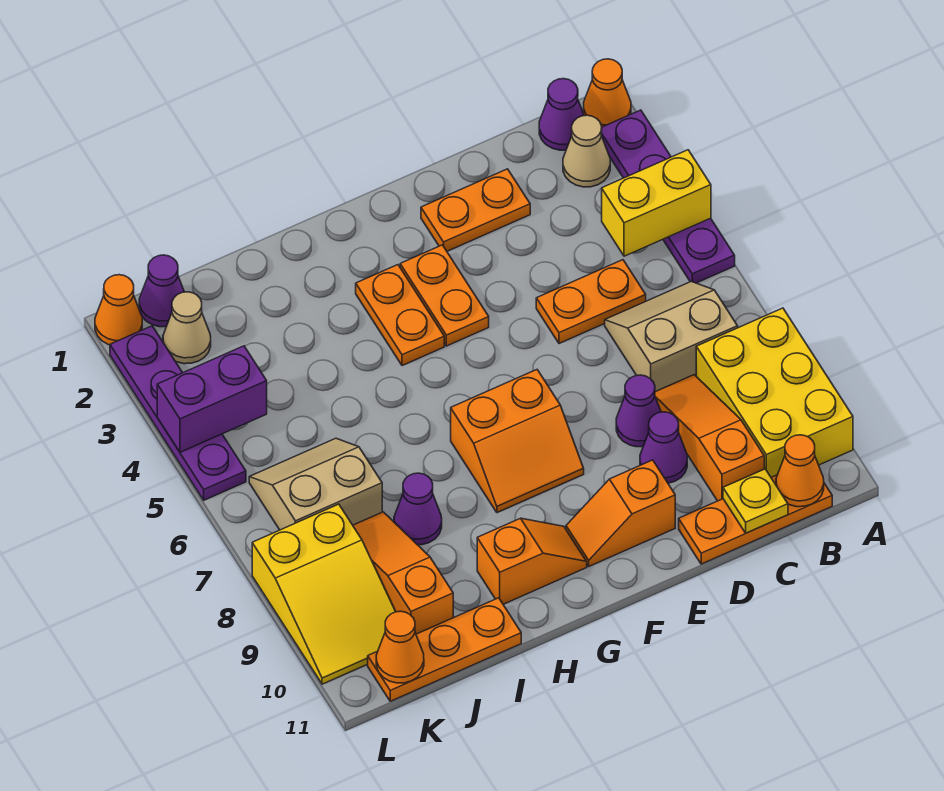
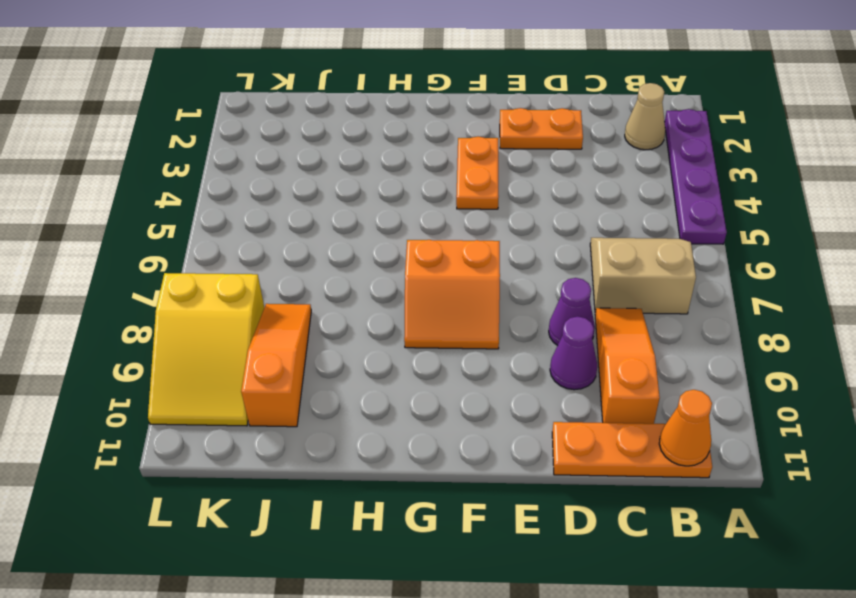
none -> orange cone A1 level 1
none -> yellow brick A8:B10 level 1
none -> purple cone B1 level 1
none -> orange plate C5:D5 level 1

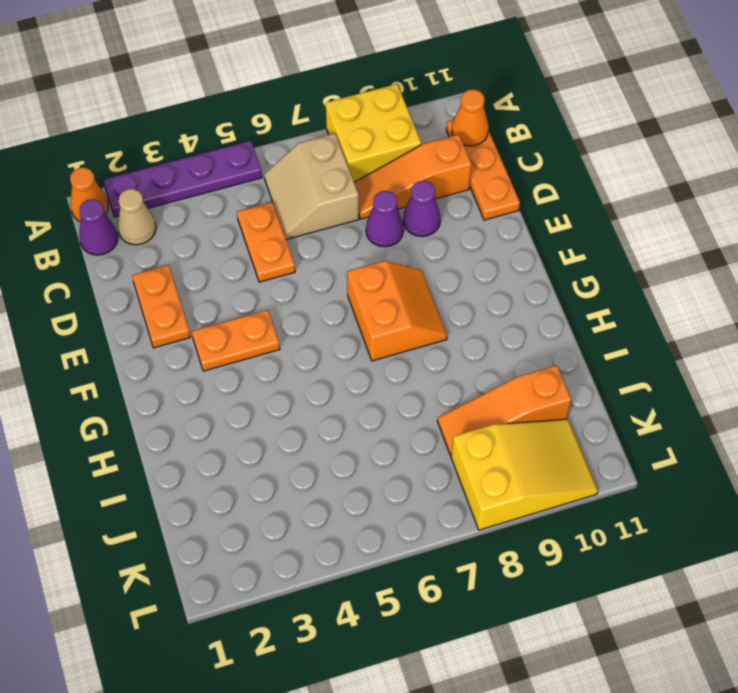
yellow brick A8:B9 level 1 -> yellow brick A8:B10 level 1
none -> orange slope E10:F10 level 1 top E
none -> orange plate G3:G4 level 1
none -> orange slope G10:H10 level 1 top H
none -> purple cone I8 level 1

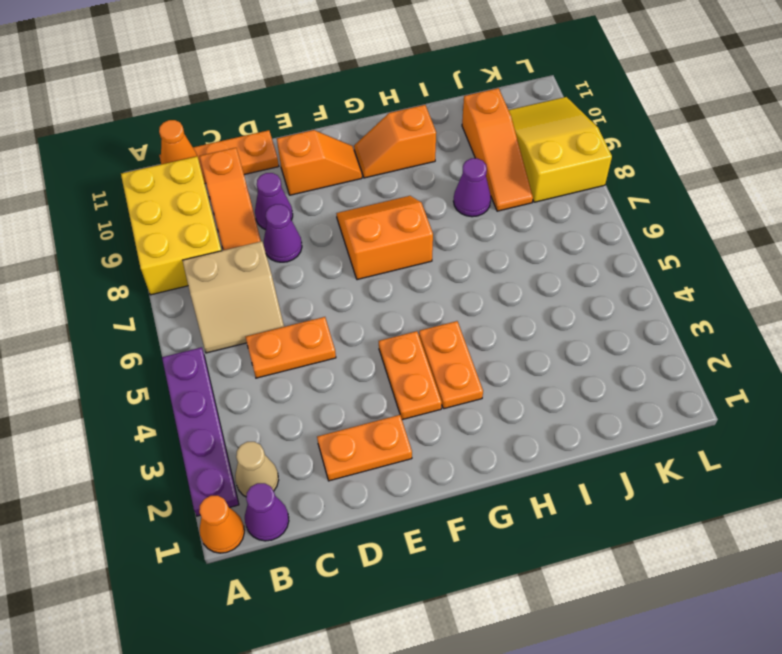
none -> orange plate I11:K11 level 1
none -> tan slope J6:K7 level 1 top 7
none -> purple cone K1 level 1
none -> tan cone K2 level 1

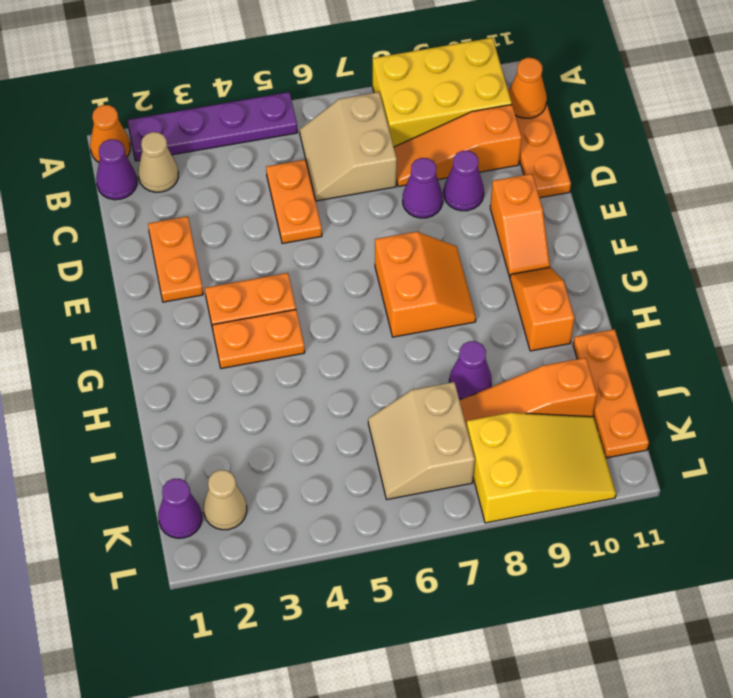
none -> orange cone L1 level 1
none -> purple plate L2:L5 level 1
none -> yellow brick A4:B4 level 2
none -> yellow plate C11 level 2

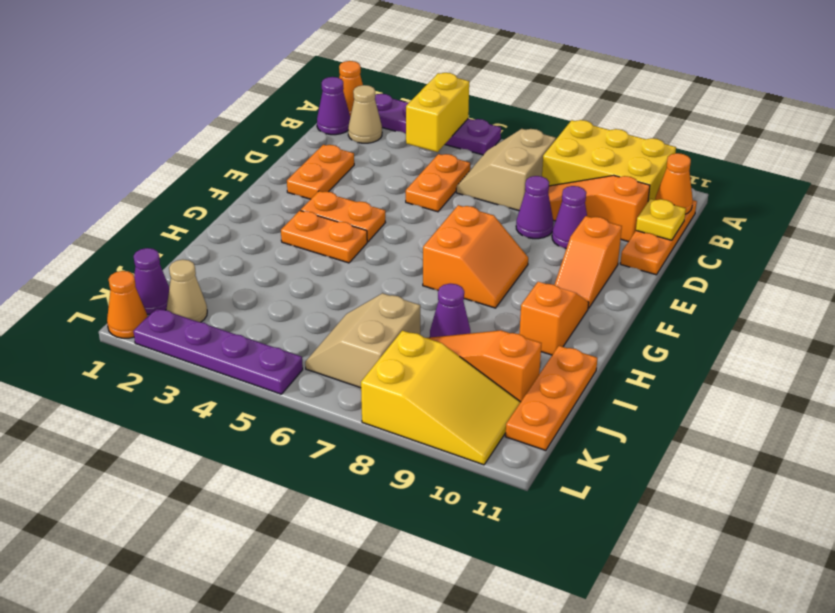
none -> purple brick K4:L4 level 2
none -> orange cone K11 level 2

